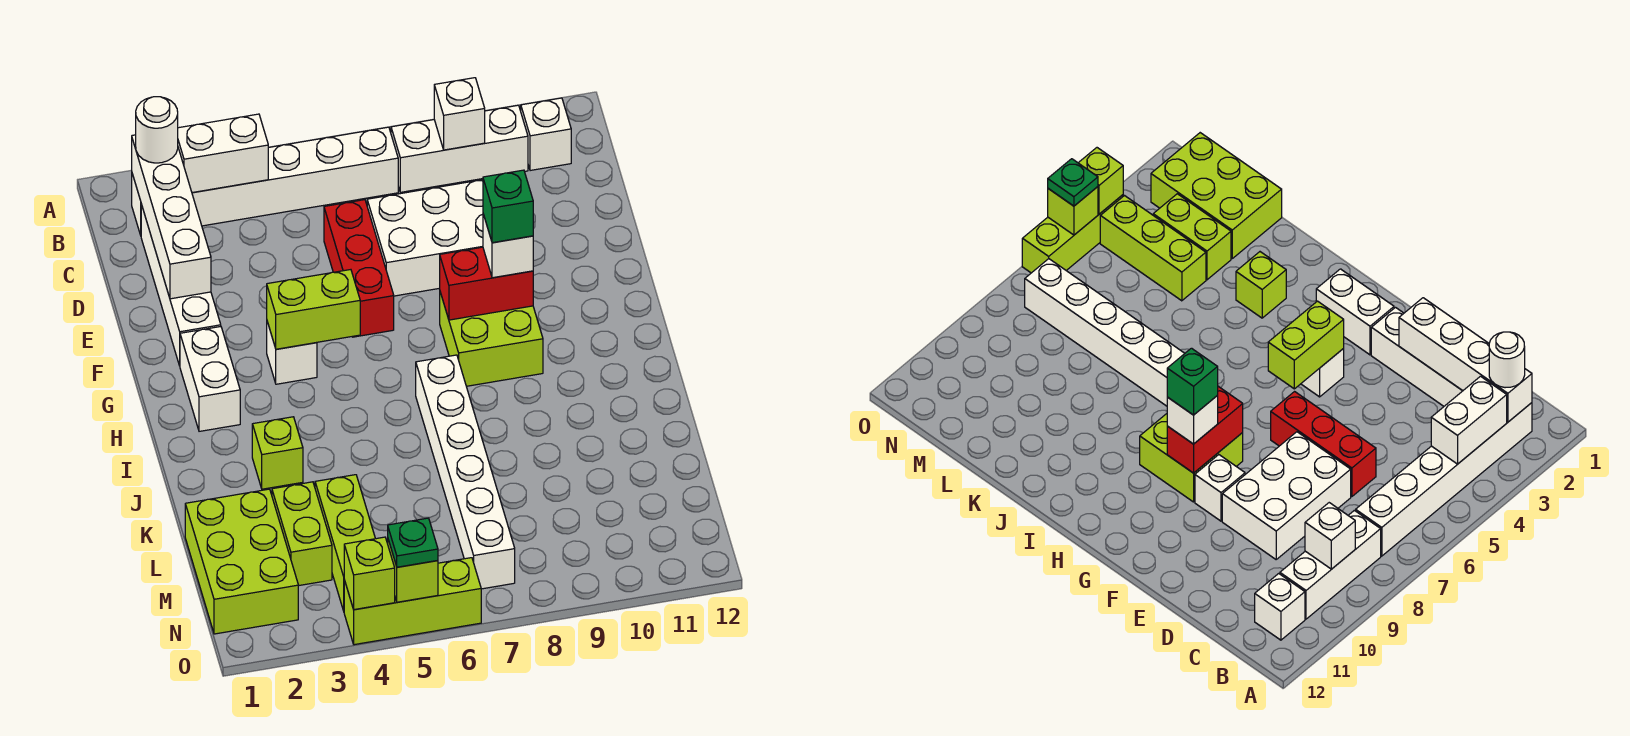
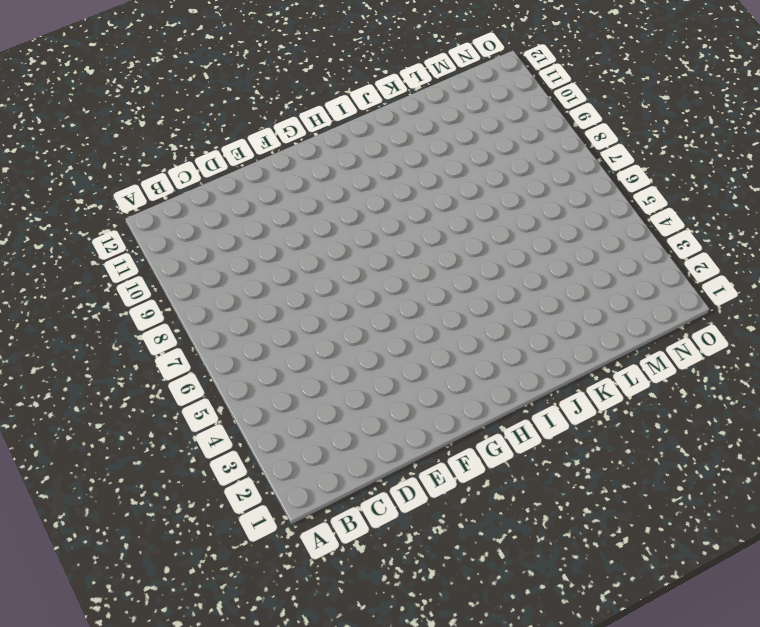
none -> white brick B2:B7 level 1
none -> white brick B8:B10 level 1
none -> white brick B11 level 1

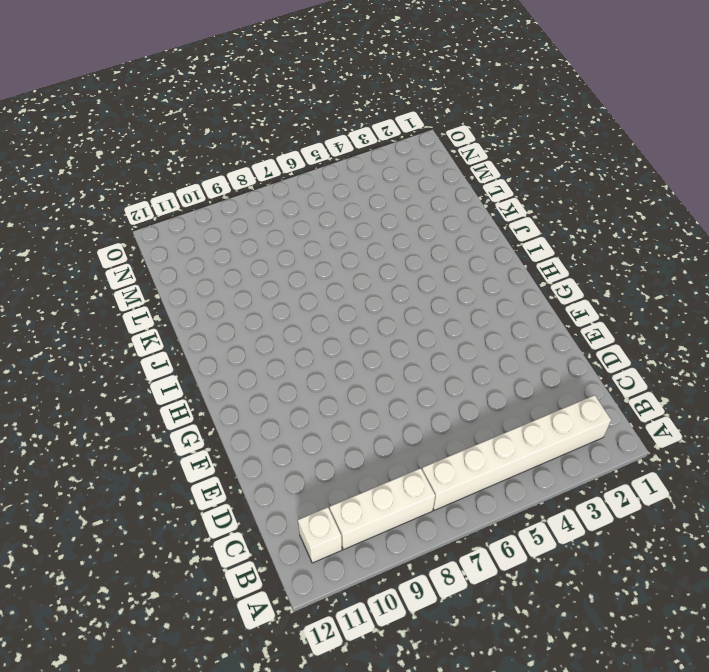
none -> white brick C2:F2 level 1
none -> red brick D6:F6 level 1
none -> white brick D7:E9 level 1

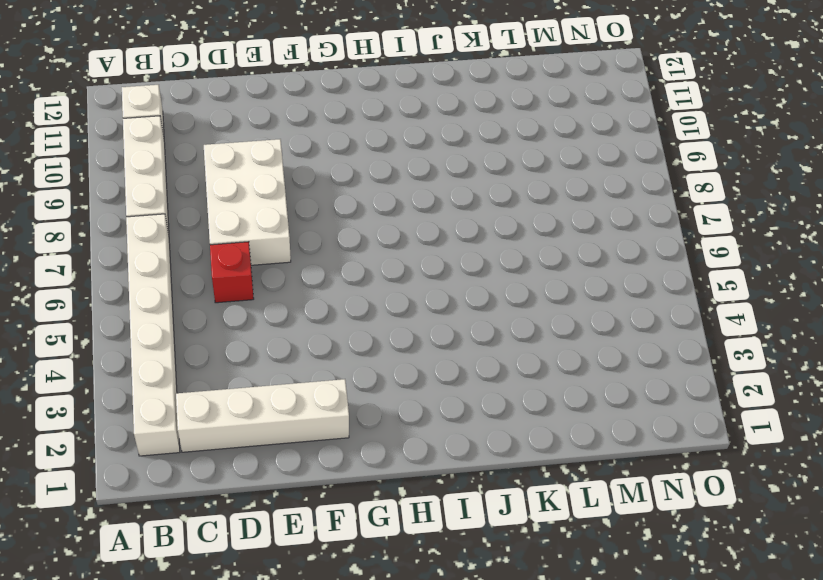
red brick D6 level 1 -> red brick D6:F6 level 1
none -> white brick F9 level 1
none -> white brick G2:H2 level 1
none -> white brick G4 level 1

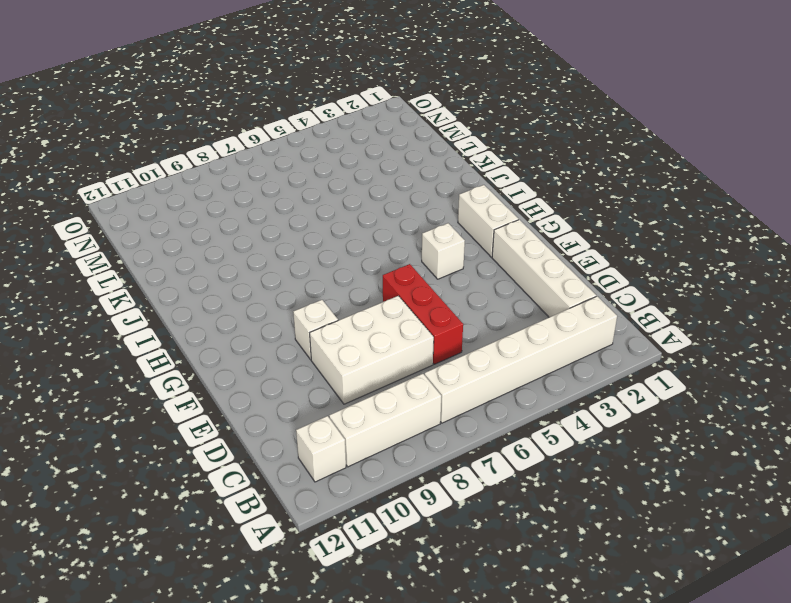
none -> lime brick G8:H9 level 1
none -> white brick I7:N7 level 1
none -> lime brick J3 level 1

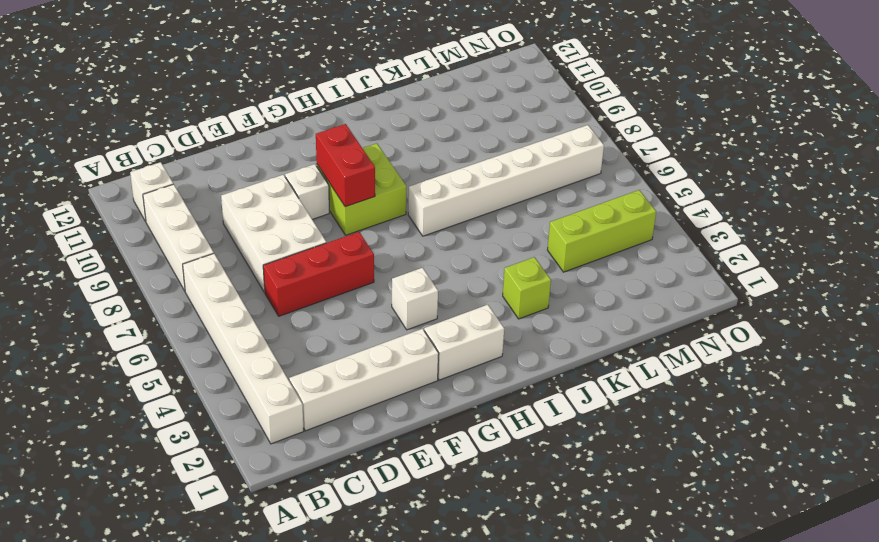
none -> lime brick L1:N2 level 1
none -> lime brick L3:M3 level 1
none -> lime brick O4:O6 level 1

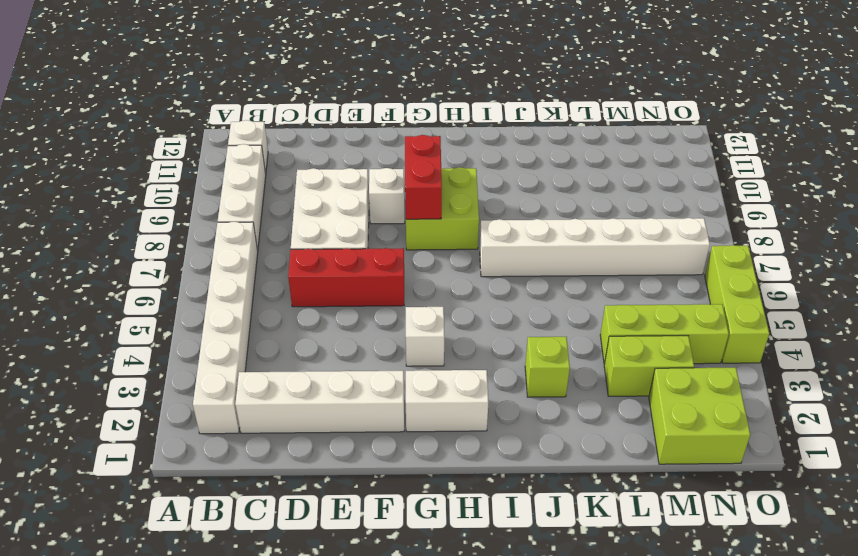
lime brick M1:N2 level 1 -> lime brick L1:N2 level 1
none -> white brick B2:E2 level 2
none -> white brick B3:B4 level 2
none -> white brick B9 level 2

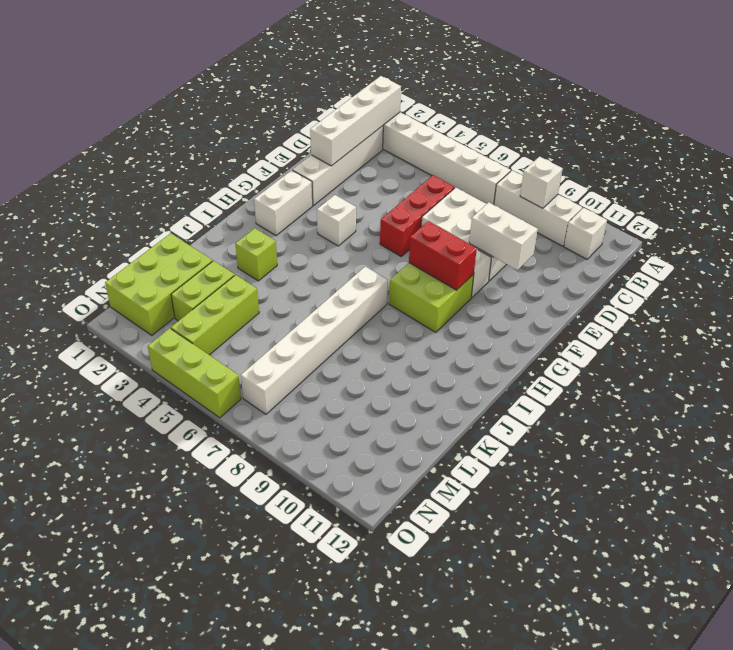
white brick E9:E10 level 2 -> white brick B3:B4 level 2
none -> lime brick G4:G5 level 2
none -> lime brick O4 level 2
none -> lime brick O5 level 2

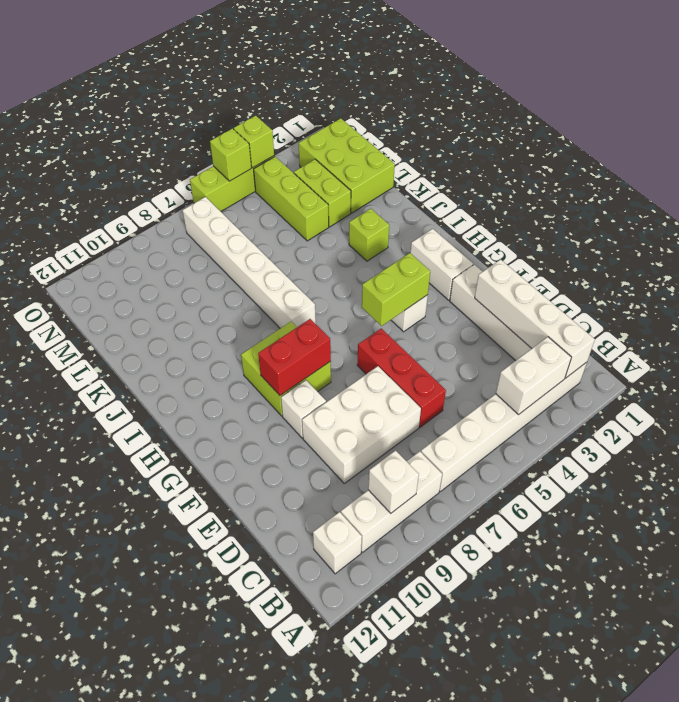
none -> white round brick B2 level 3
none -> white brick G9 level 3
none -> green plate O5 level 3

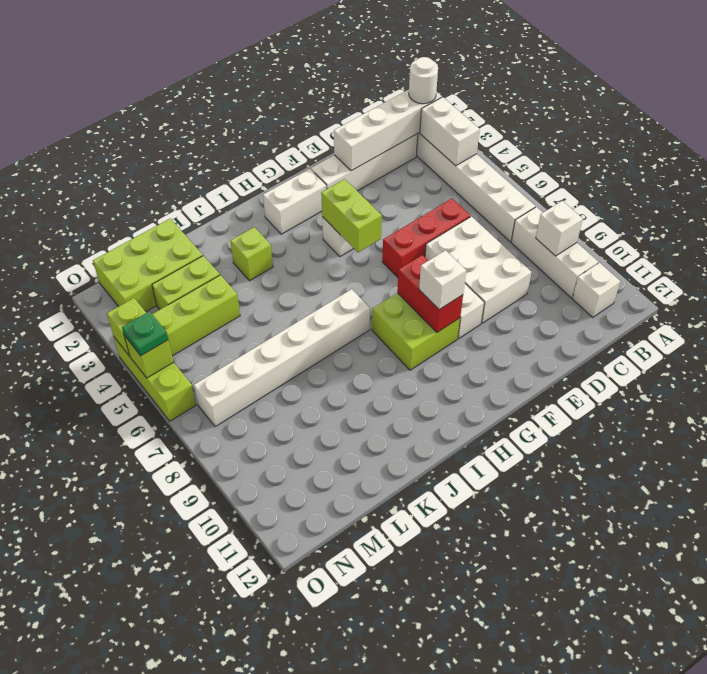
none -> green brick G9 level 4

